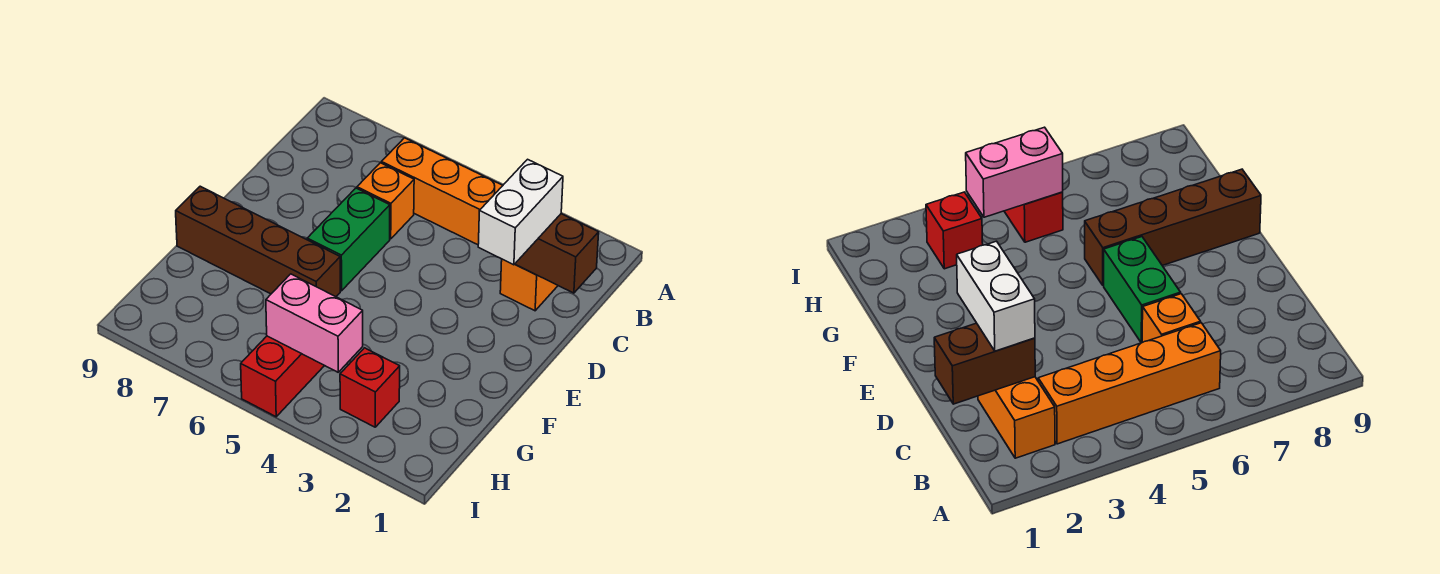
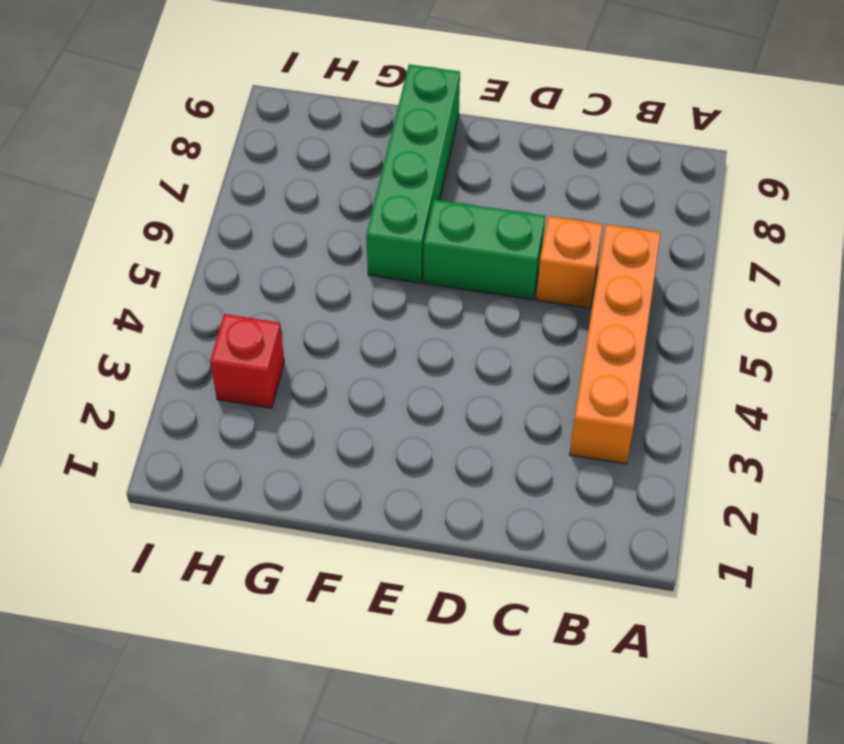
green brick F6:F9 level 1 -> brown brick F6:F9 level 1
none -> orange brick B2:C2 level 1
none -> red brick H5:I5 level 1

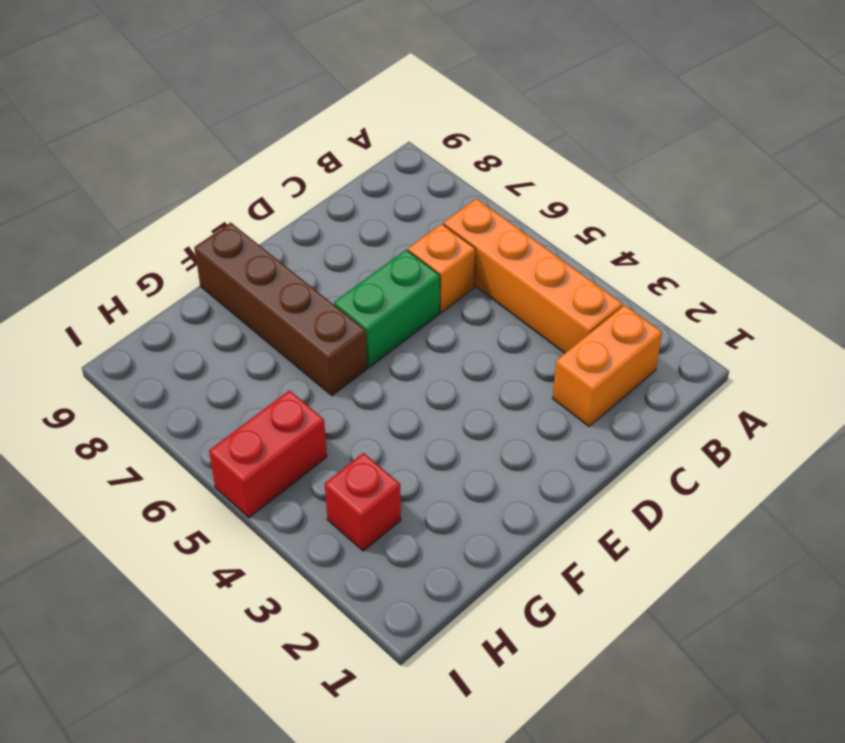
none -> brown brick C1:C2 level 2
none -> pink brick H4:H5 level 2

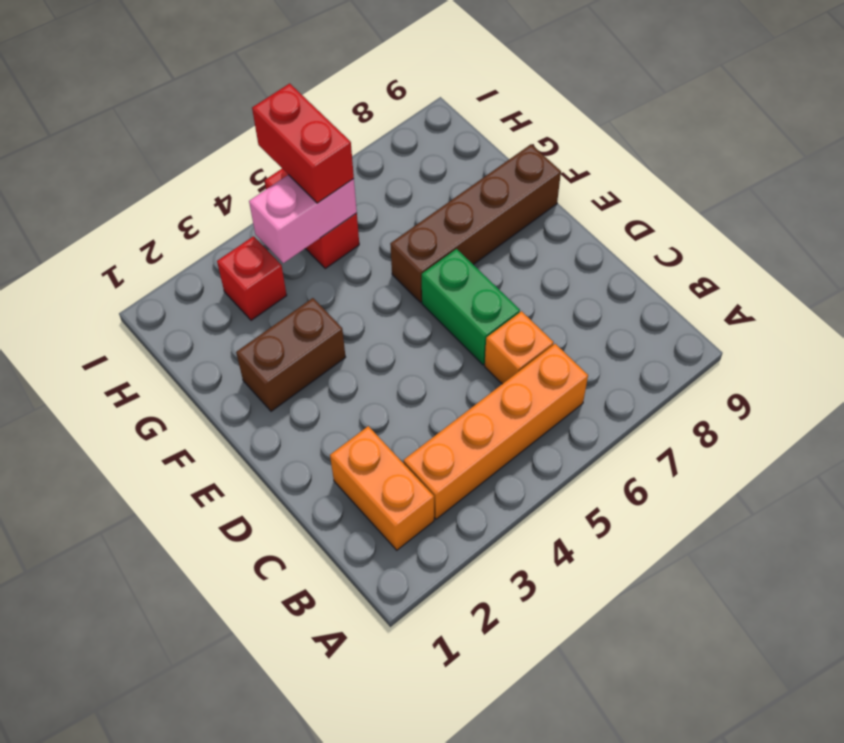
brown brick F2:F3 level 1 -> brown brick C1:C2 level 2
red brick H5:I5 level 3 -> none
none -> white brick C2:D2 level 3

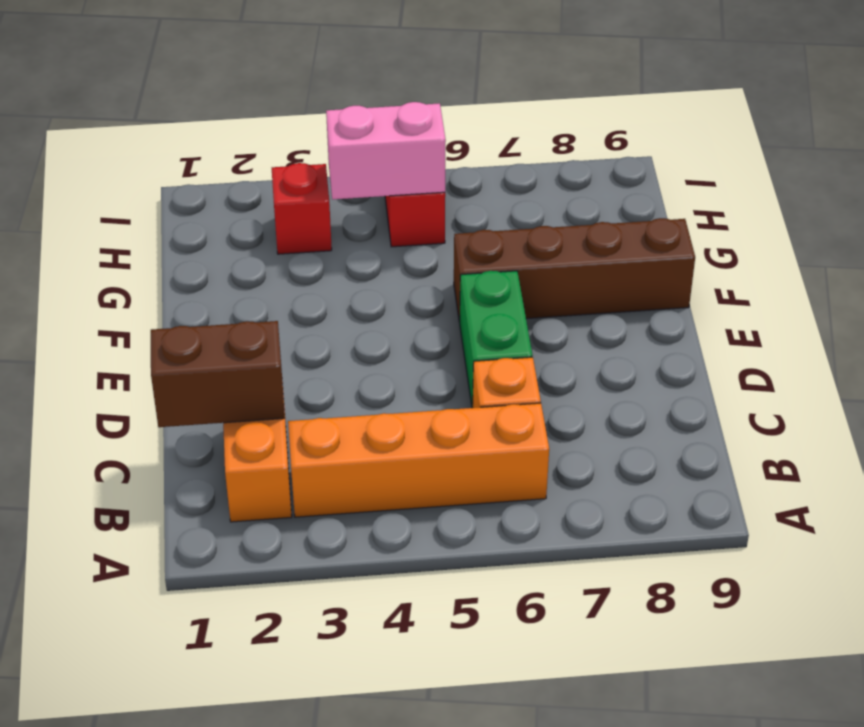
none -> white brick C2:D2 level 3

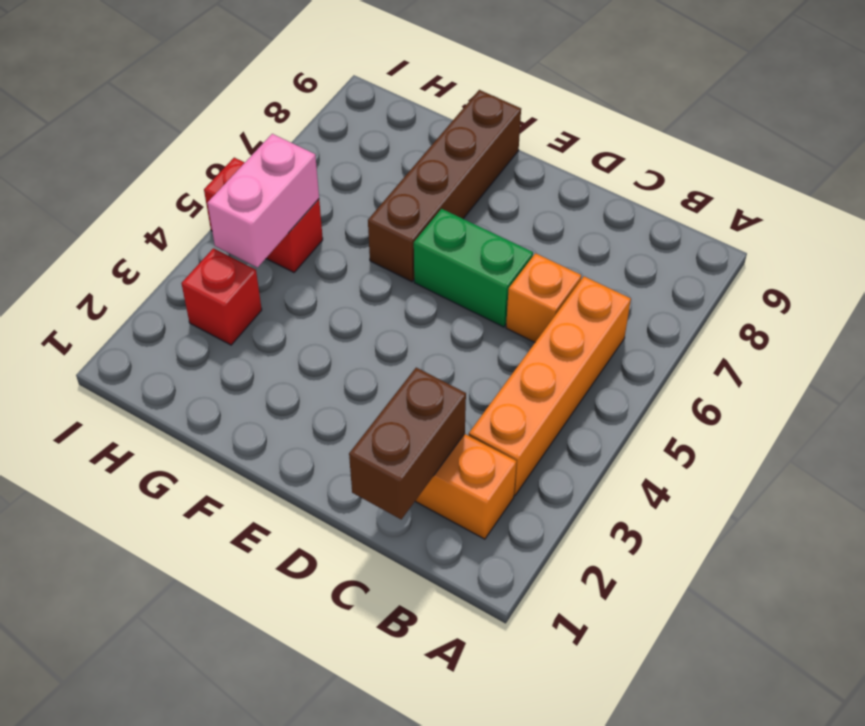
none -> white brick C2:D2 level 3

